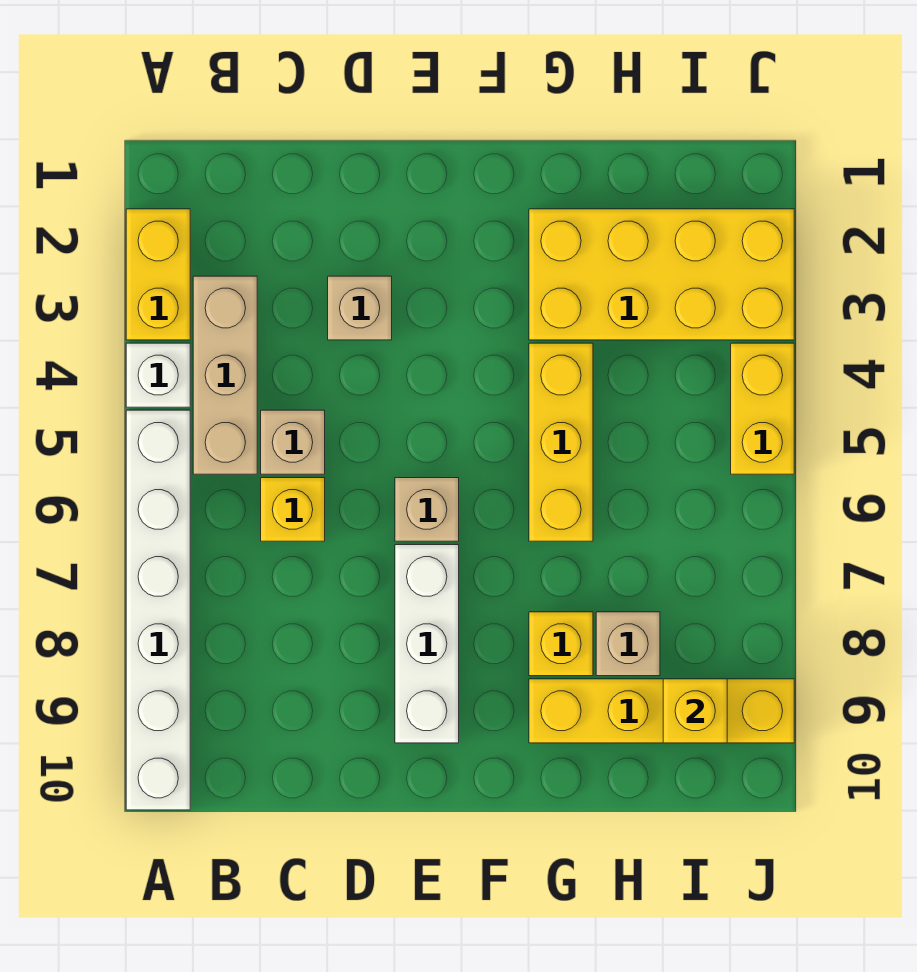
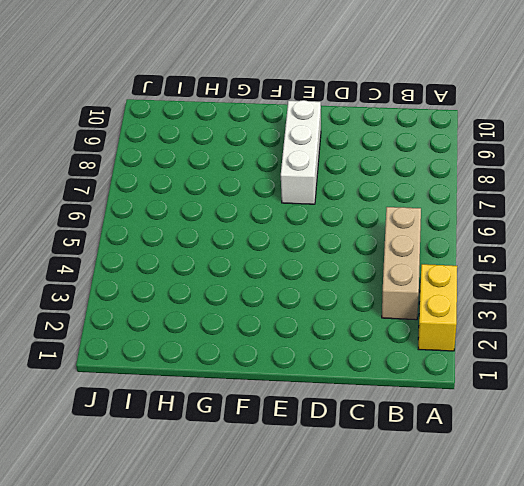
none -> white brick A4 level 1
none -> white brick A5:A10 level 1
none -> tan brick C5 level 1

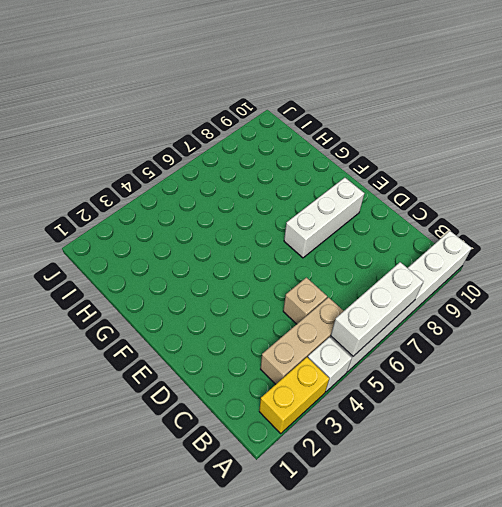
white brick A5:A7 level 2 -> none
none -> yellow brick C6 level 1
none -> tan brick D3 level 1
none -> tan brick E6 level 1

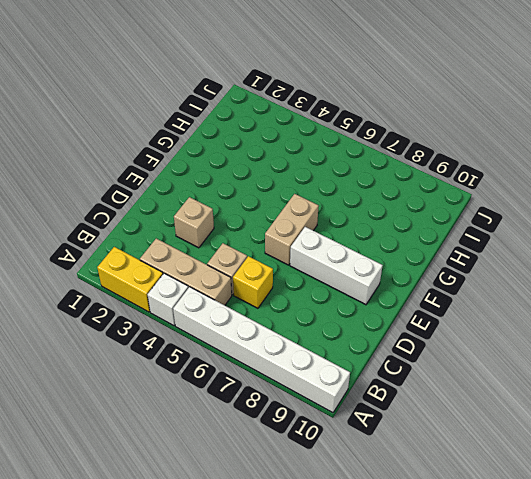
tan brick E6:F6 level 1 -> tan brick E6 level 1
none -> yellow brick G2:J3 level 1
none -> yellow brick G4:G6 level 1
none -> yellow brick G8 level 1

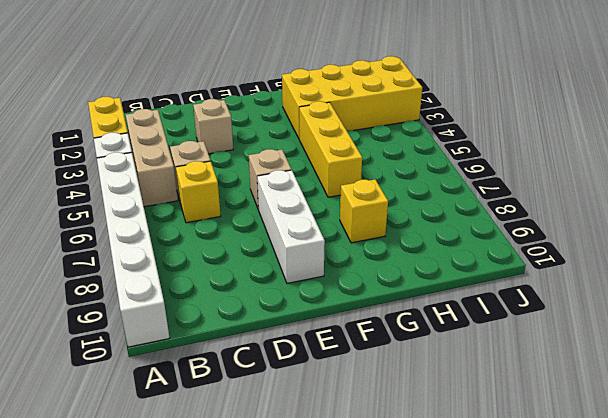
none -> yellow brick G9:J9 level 1
none -> tan brick H8 level 1
none -> yellow brick J4:J5 level 1

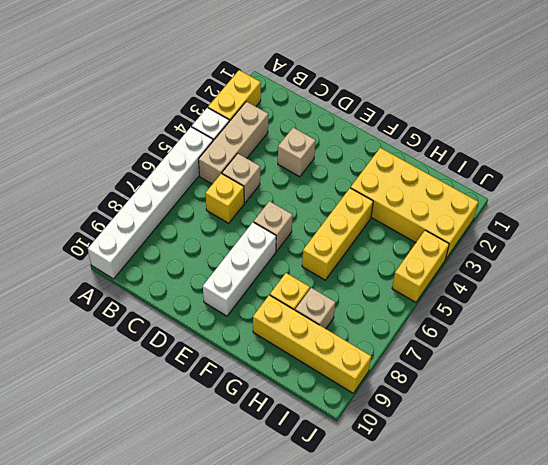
none -> yellow brick I9 level 2

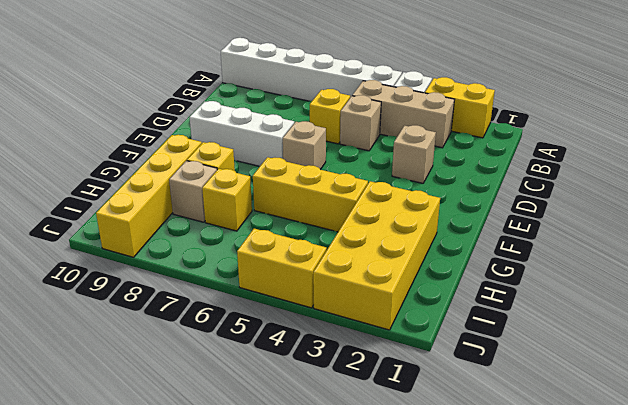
yellow brick H7 level 1 -> yellow brick I9 level 2

